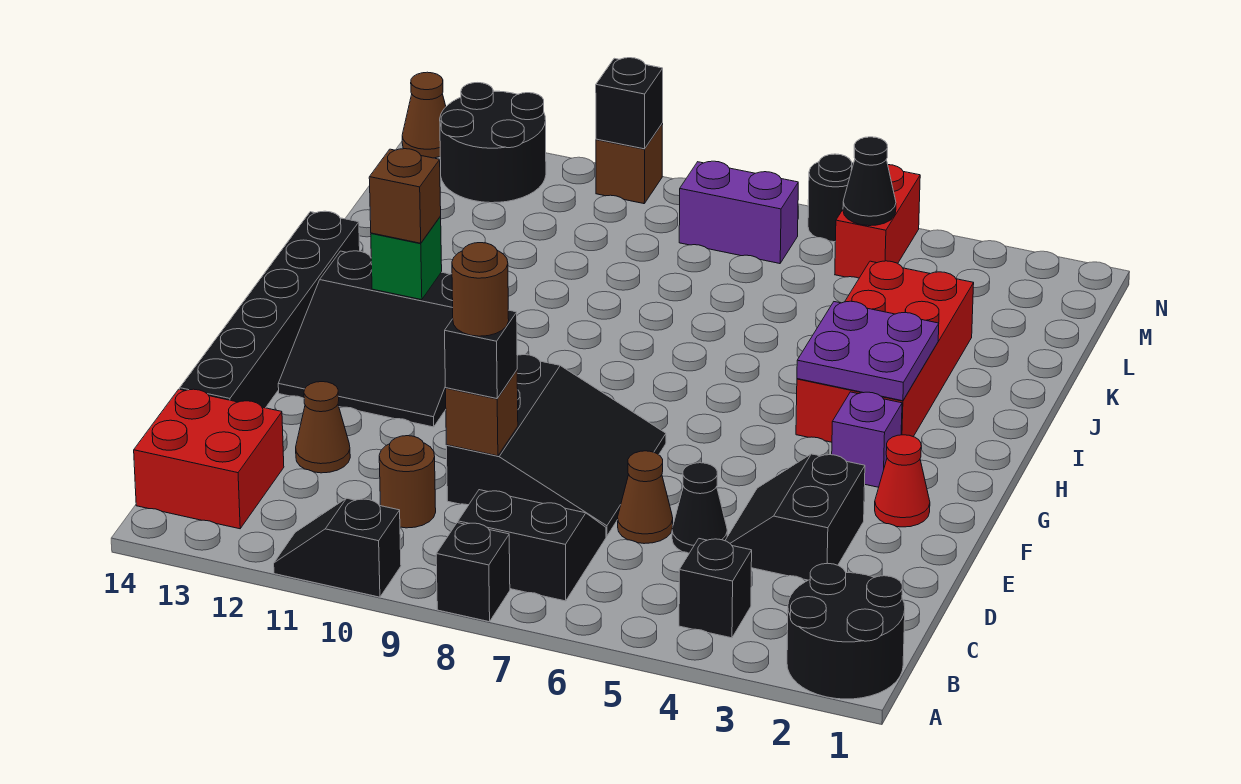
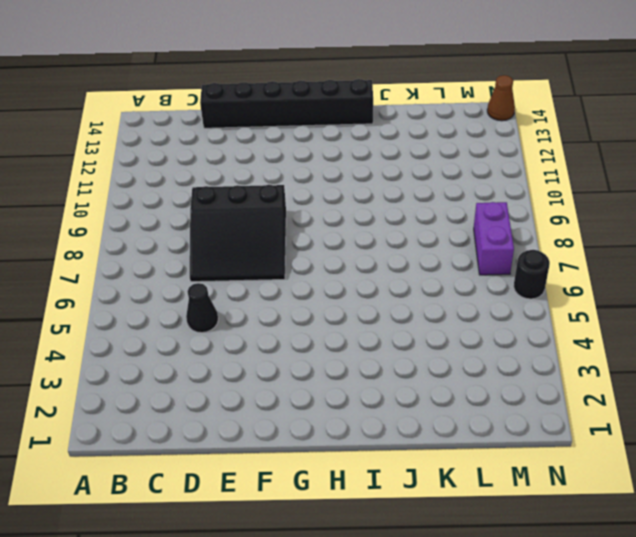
none -> black round brick A1:B2 level 1
none -> black brick A8 level 1
none -> black slope A10:A11 level 1 top 10
none -> black brick B4 level 1

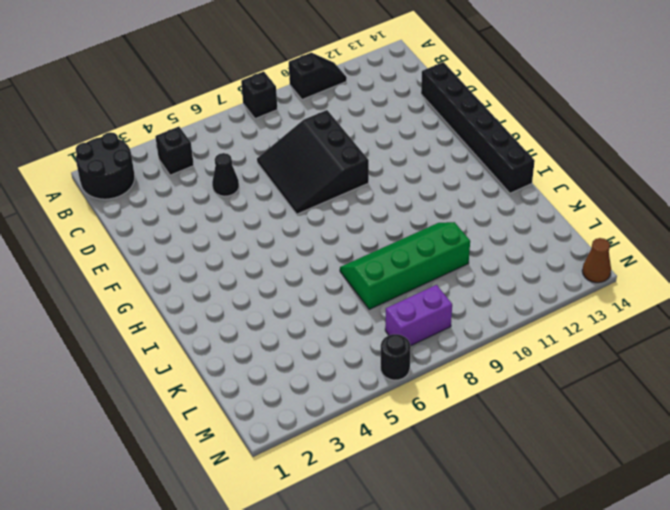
green slope J7:K10 level 1 top K -> none
none -> black slope B7:C8 level 1 top B
none -> red brick B13:C14 level 1
none -> brown round brick C10 level 1
none -> black slope D3:E4 level 1 top 3

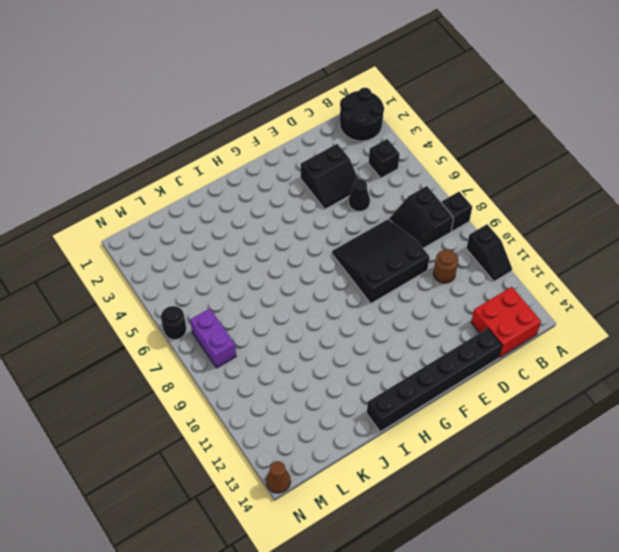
none -> brown cone D6 level 1
none -> brown cone D12 level 1
none -> red cone F2 level 1
none -> black slope F11:H13 level 1 top H

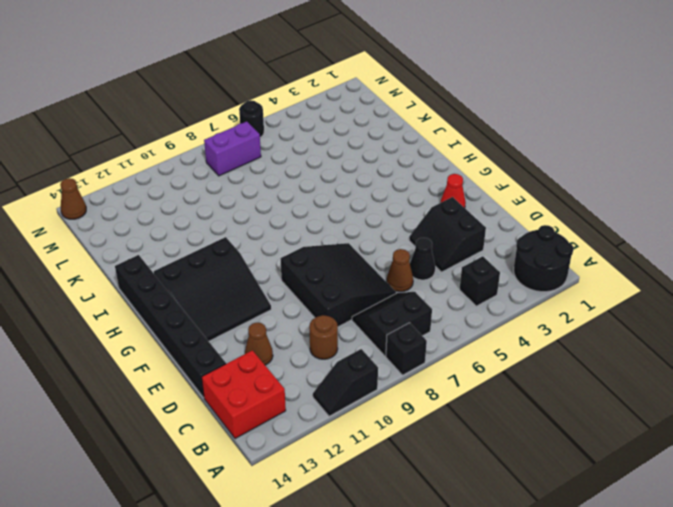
none -> purple brick G3 level 1
none -> red brick H3:K4 level 1
none -> red brick M5:N5 level 1
none -> black round brick M12:N13 level 1

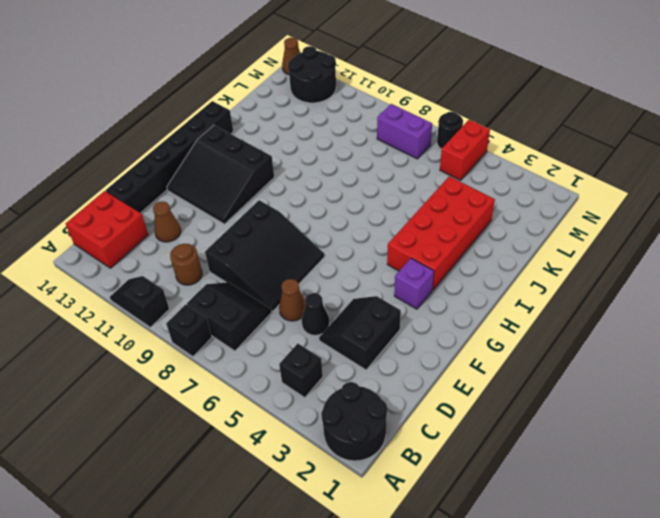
none -> red cone F2 level 1
none -> brown brick N10 level 1
none -> brown brick D9 level 2
none -> purple plate H3:I4 level 2

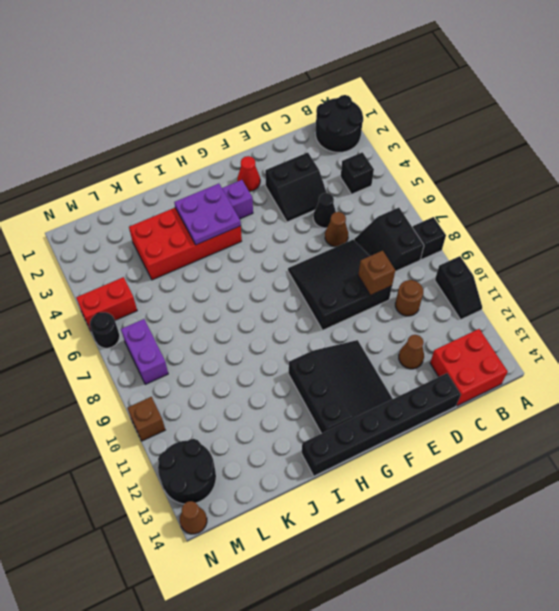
none -> green brick H12 level 2
none -> black cone M5 level 2
none -> black brick N10 level 2
none -> black brick D9 level 3

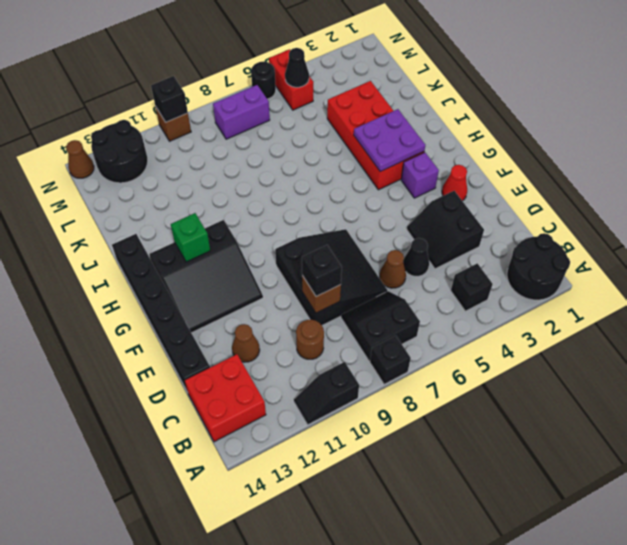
none -> brown brick H12 level 3
none -> brown round brick D9 level 4

